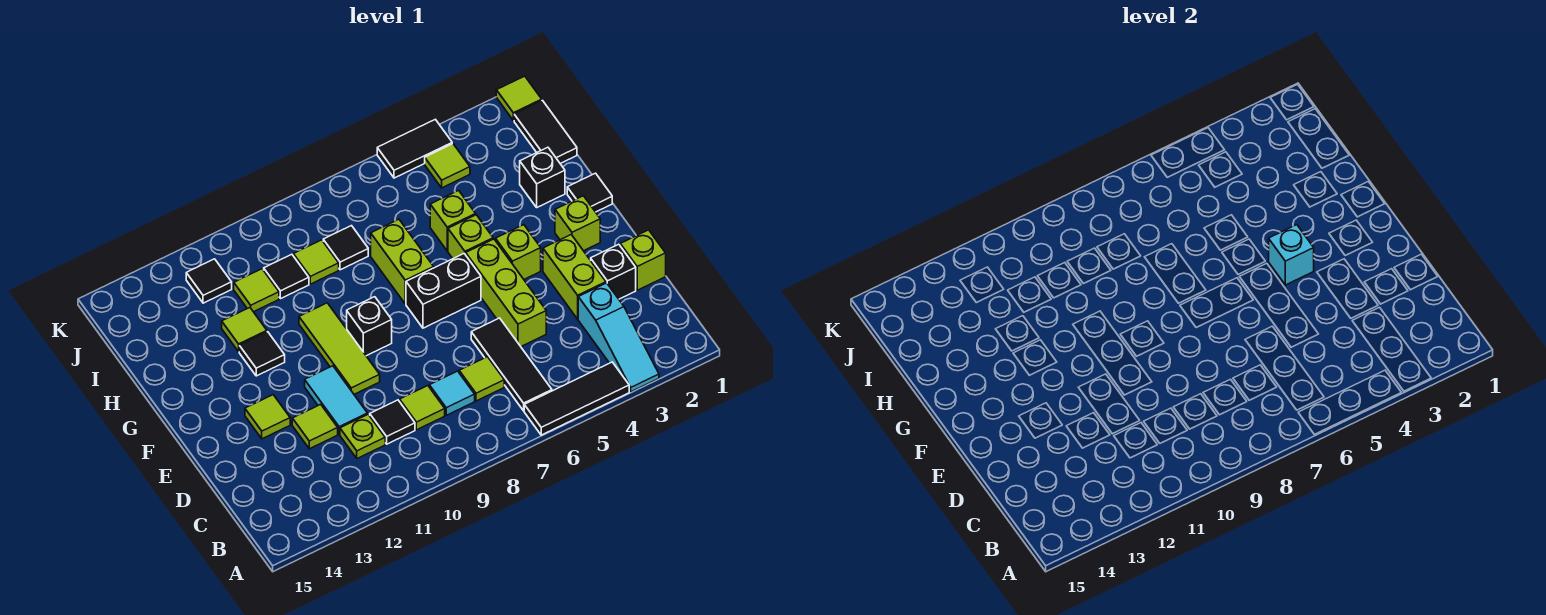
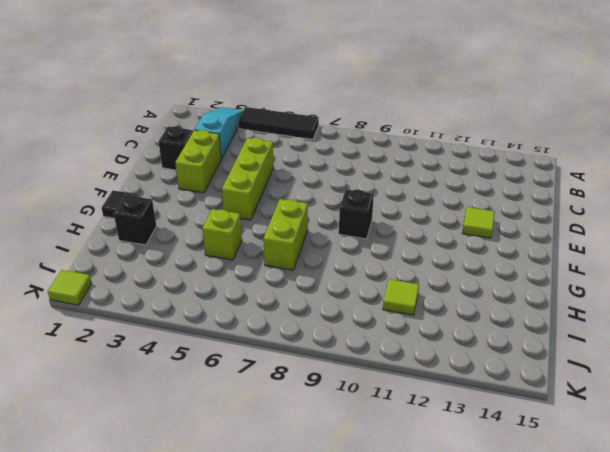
none -> black tile B6:D6 level 1
none -> lime tile C7 level 1
none -> cyan tile C8 level 1
none -> lime tile C9 level 1

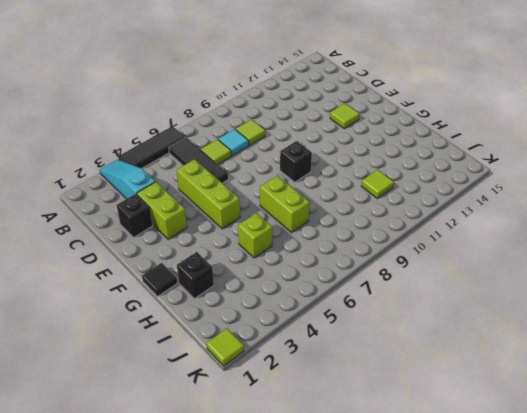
none -> black tile C10 level 1
none -> lime plate C11 level 1
none -> lime brick D1 level 1
none -> cyan tile D11:E11 level 1

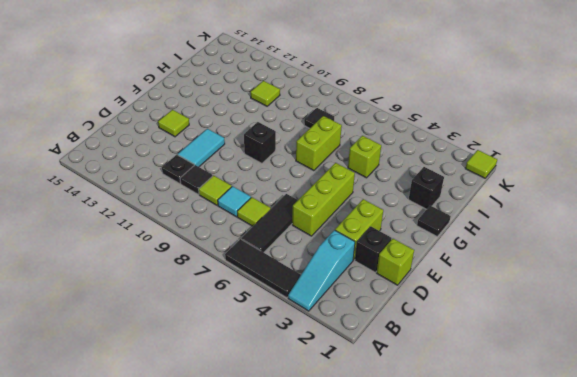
black plate C11 level 1 -> lime plate C11 level 1
none -> lime tile D12 level 1
none -> lime tile E10:G10 level 1
none -> lime brick F2 level 1
none -> lime brick F4 level 1

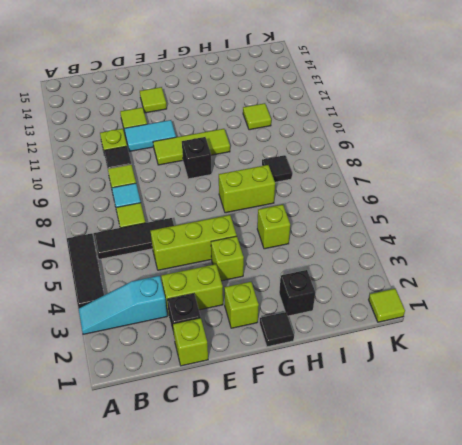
none -> black brick F6:F7 level 1
none -> lime brick G5 level 1
none -> black tile G12 level 1
none -> lime tile H12 level 1

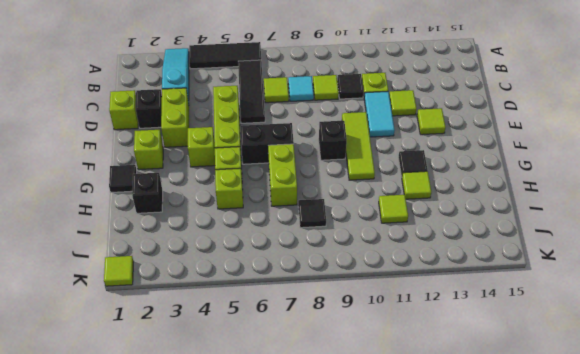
none -> black tile I1:J1 level 1
none -> lime tile I9 level 1
none -> black tile I10 level 1
none -> lime tile J4 level 1

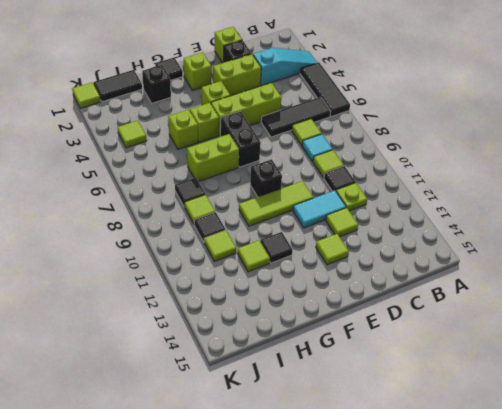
none -> black tile J12 level 1
none -> black tile K4:K5 level 1
none -> cyan brick F4 level 2

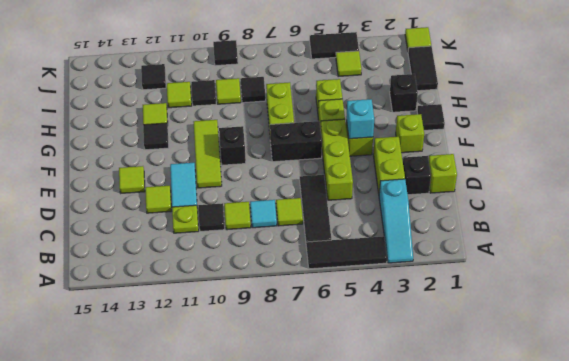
black tile K9 level 1 -> none

